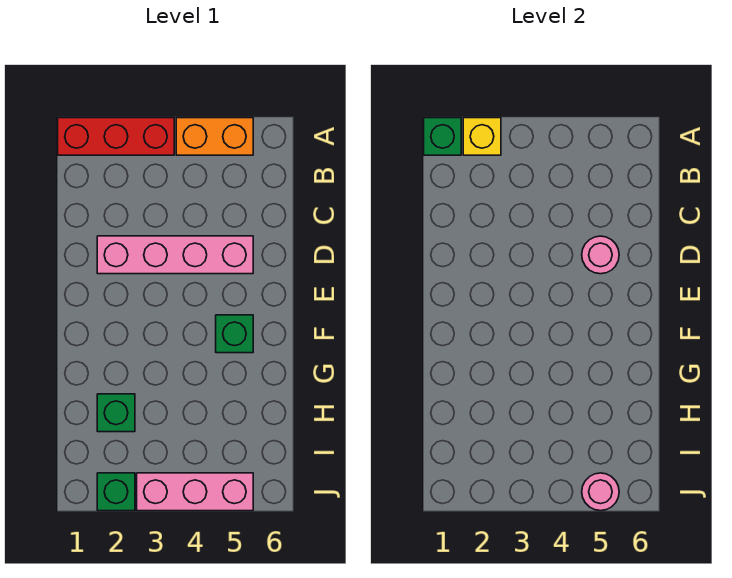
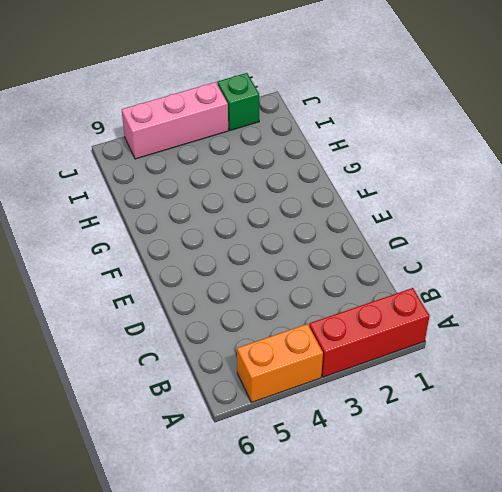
none -> pink brick D2:D5 level 1
none -> green brick F5 level 1

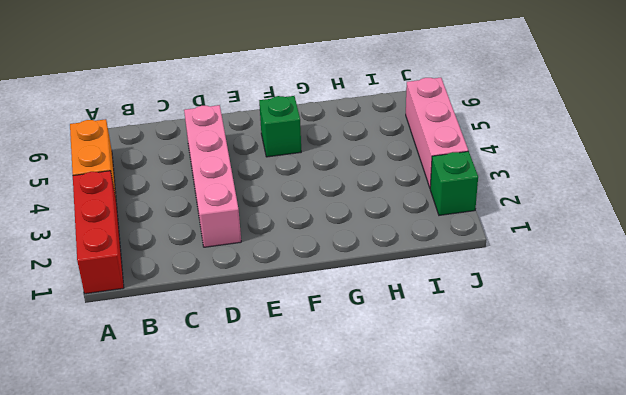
none -> green brick H2 level 1
none -> green brick A1 level 2

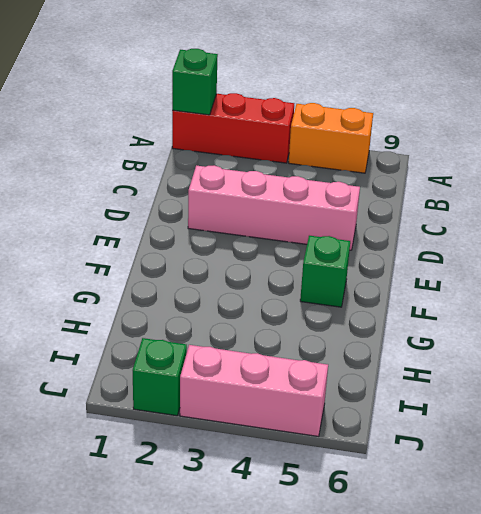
none -> green brick H2 level 1
none -> yellow brick A2 level 2

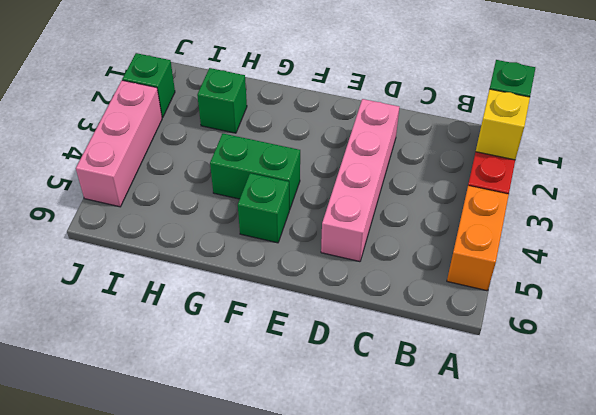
green brick F4:G4 level 1 -> none
none -> pink round brick D5 level 2
none -> pink round brick J5 level 2

